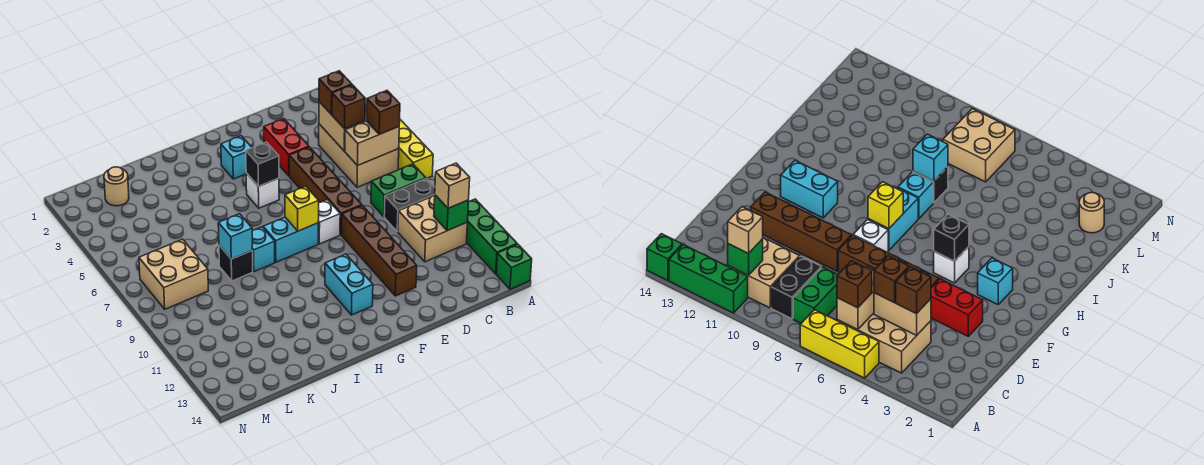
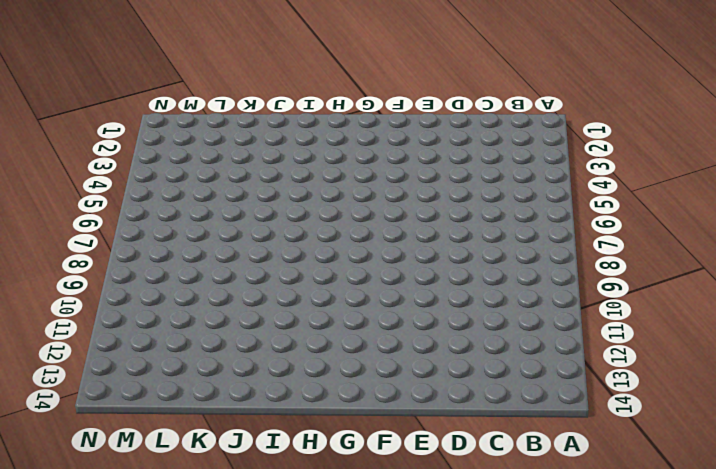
none -> yellow brick A5:A7 level 1
none -> green brick A11:A13 level 1
none -> green brick A14 level 1

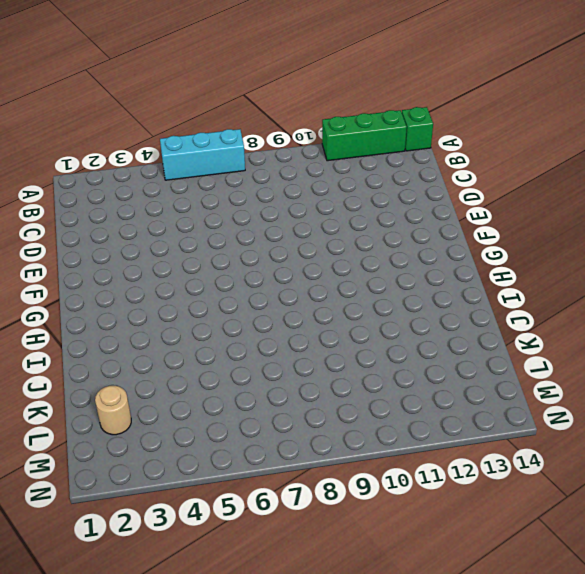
cyan brick A5:A7 level 1 -> yellow brick A5:A7 level 1
none -> tan brick B4:C6 level 1
none -> green brick B8:C8 level 1
none -> black brick B9:C9 level 1

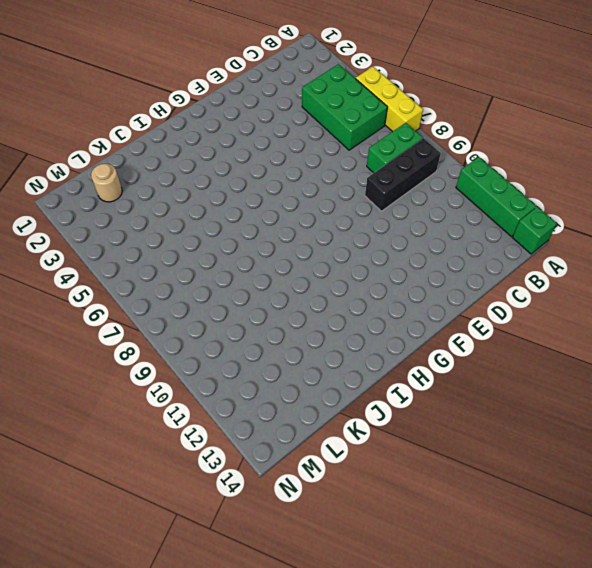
green brick B4:C6 level 1 -> tan brick B4:C6 level 1
black brick B9:D9 level 1 -> black brick B9:C9 level 1
none -> tan brick B10:C11 level 1
none -> red brick E3:E4 level 1
none -> brown brick E5:E8 level 1

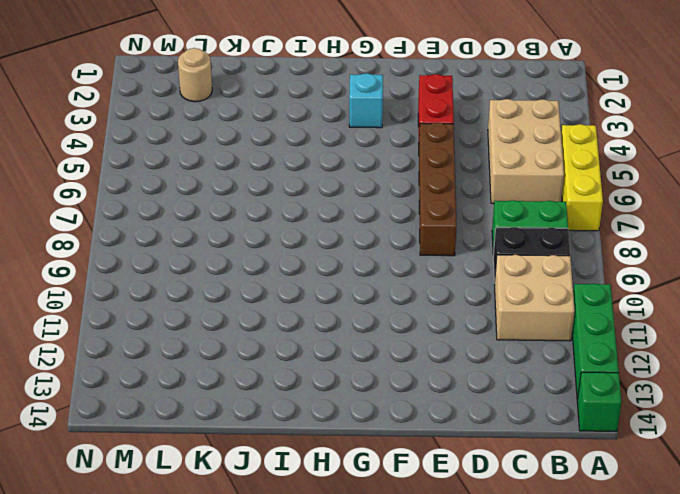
none -> brown brick E9:E12 level 1
none -> white brick F8 level 1
none -> white brick G5 level 1

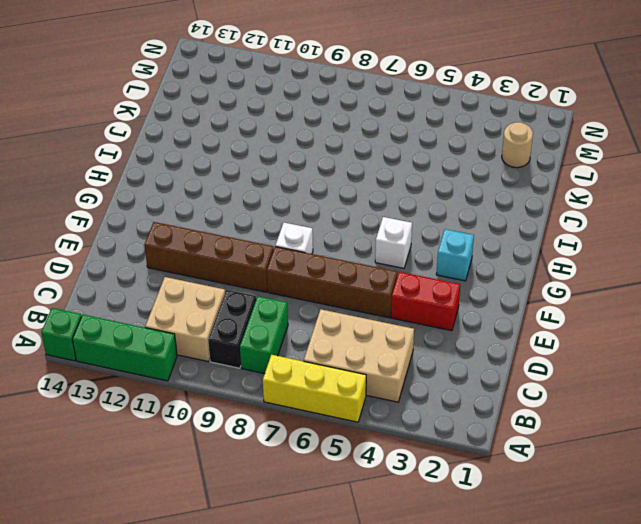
none -> cyan brick G8:H8 level 1
none -> cyan brick G11:G12 level 1
none -> cyan brick I8 level 1

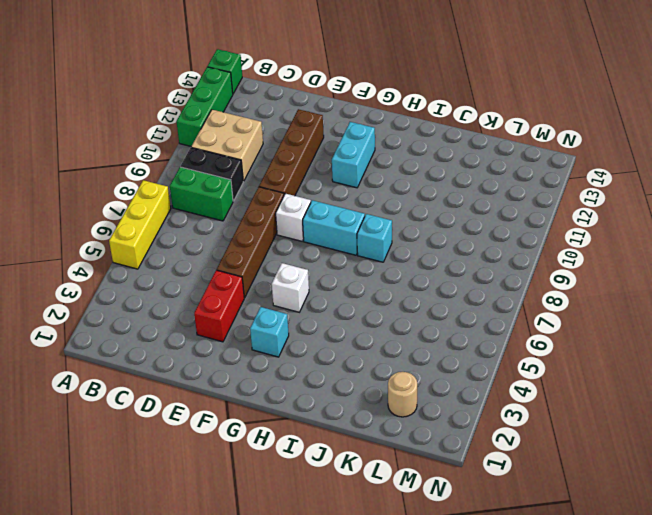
none -> tan brick B4:C6 level 1
none -> black brick J8 level 1
none -> tan brick L7:M8 level 1

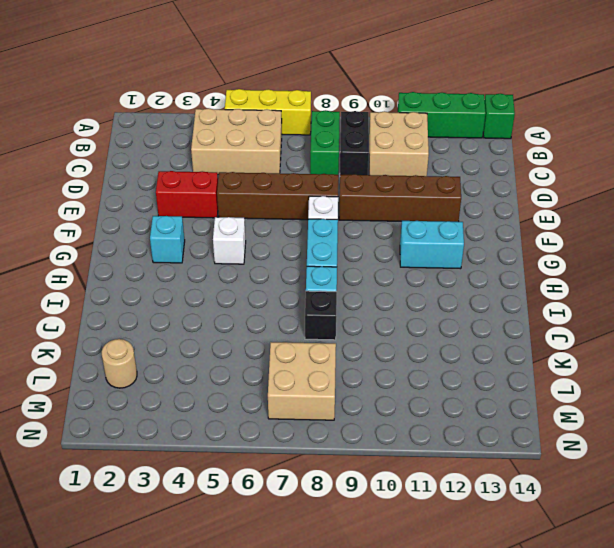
none -> tan brick B6:C6 level 2
none -> green brick B11 level 2
none -> tan brick C4:C5 level 2

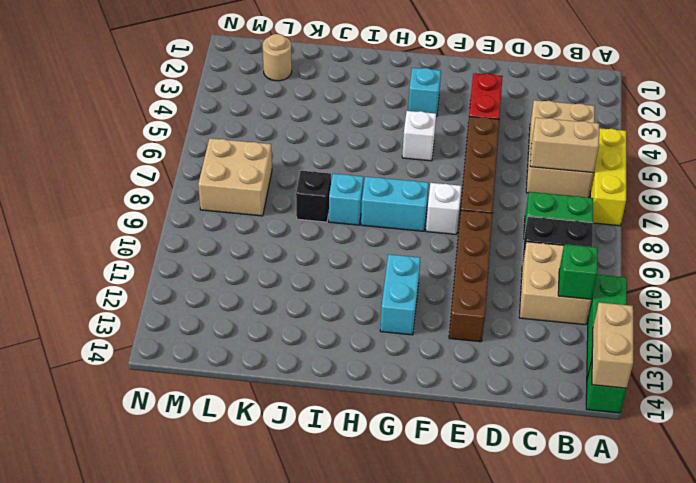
tan brick A13:A14 level 2 -> tan brick C4:C5 level 2
none -> black brick G5 level 2
none -> yellow brick G8 level 2
none -> cyan brick J8 level 2

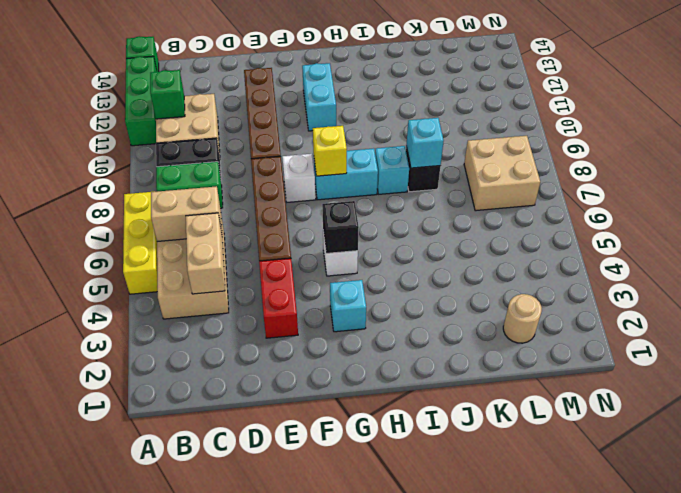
none -> brown brick B6 level 3
none -> tan brick B11 level 3
none -> brown brick C4 level 3

